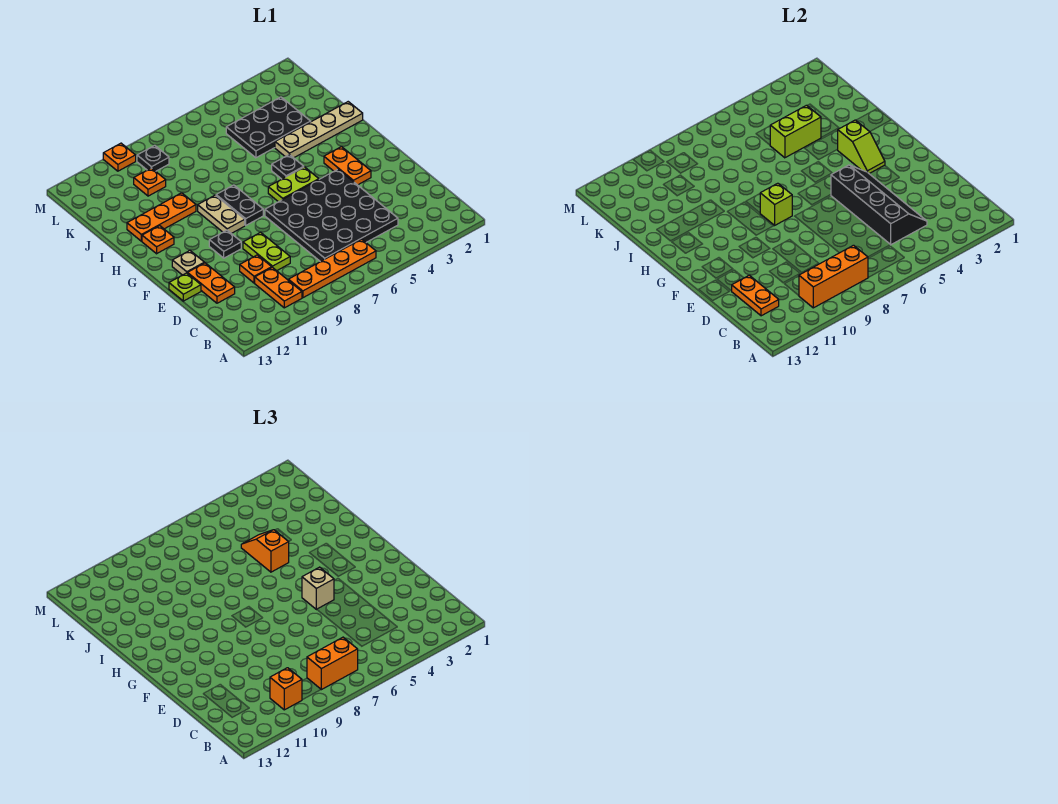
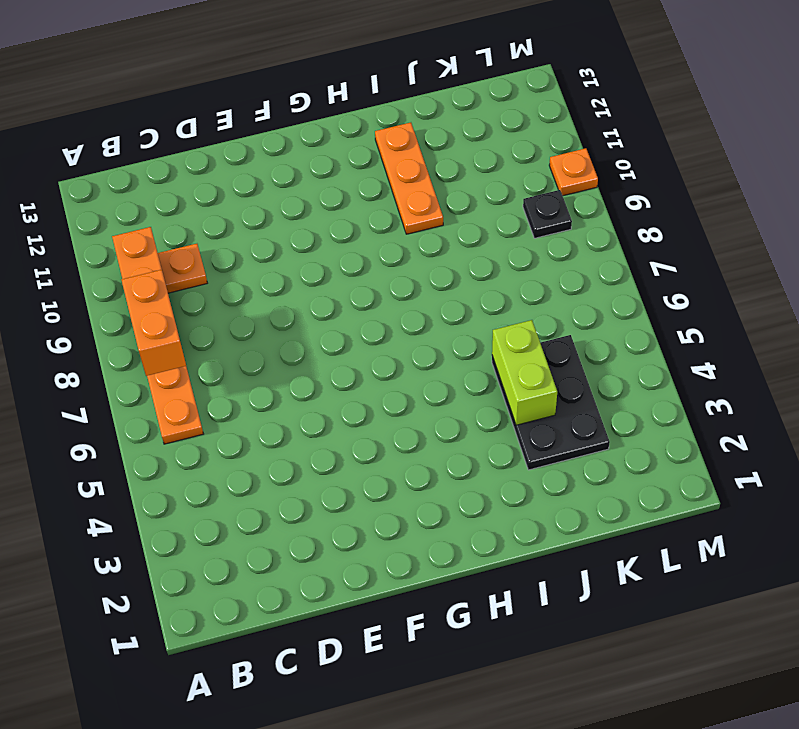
none -> black plate C4:F7 level 1
none -> lime plate D9:E9 level 1
none -> orange plate D10 level 1
none -> orange plate D12:E12 level 1

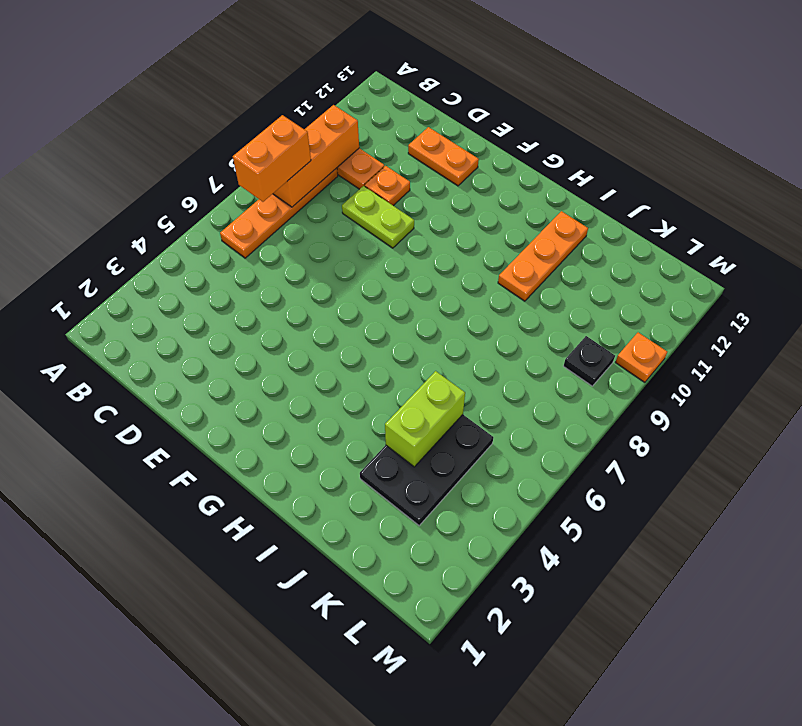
none -> black plate C4:F7 level 1
none -> lime plate E13 level 1
none -> orange plate F3:G3 level 1
none -> black plate F10 level 1

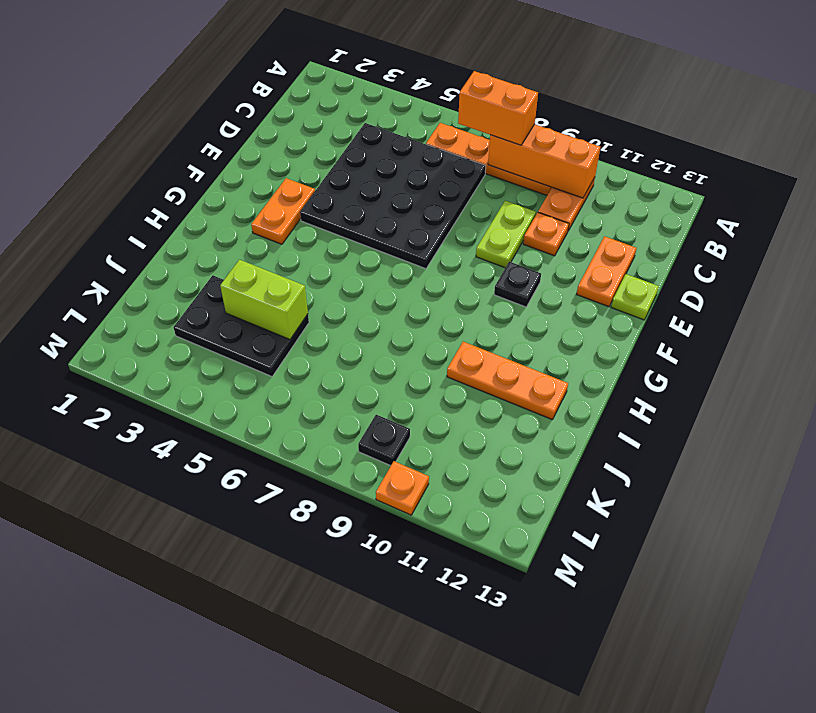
none -> tan plate F12 level 1
none -> lime plate G5:G6 level 1
none -> black plate G8:H8 level 1
none -> tan plate G9:H9 level 1

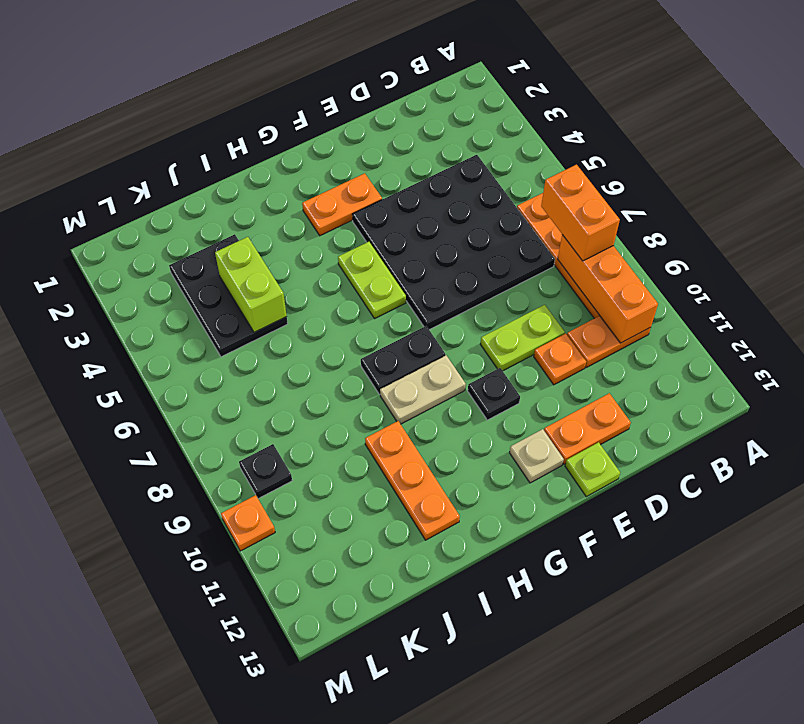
none -> black plate H5 level 1
none -> orange plate H12 level 1
none -> tan plate I1:I4 level 1
none -> orange plate K10 level 1

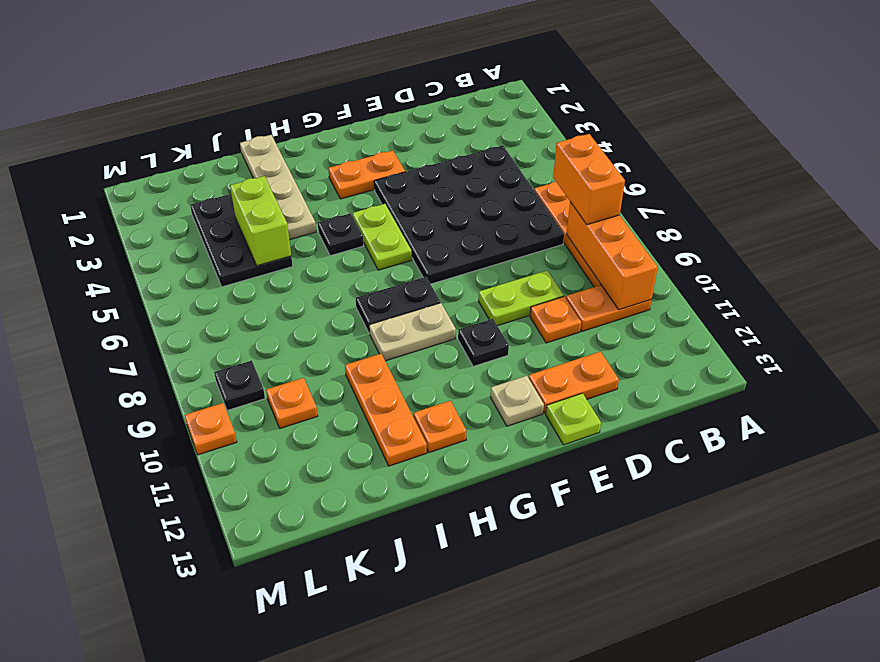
none -> black slope C4:F5 level 2 top 5
none -> orange plate C12:D12 level 2
none -> lime slope G3:H3 level 2 top H
none -> lime brick G8 level 2

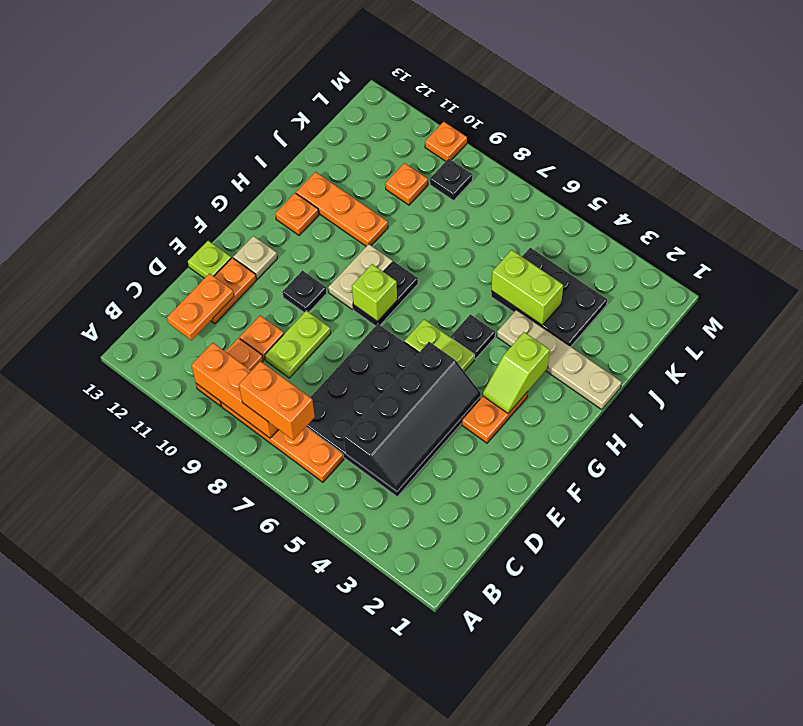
none -> orange brick B10 level 3
none -> tan brick F5 level 3
none -> orange slope I5:J5 level 3 top I

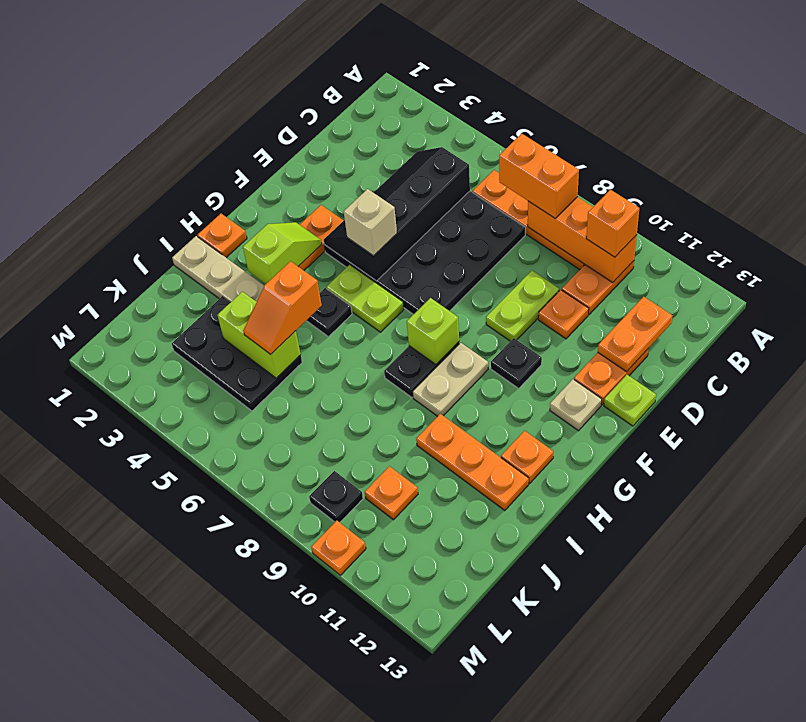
orange plate H1 level 1 -> none

